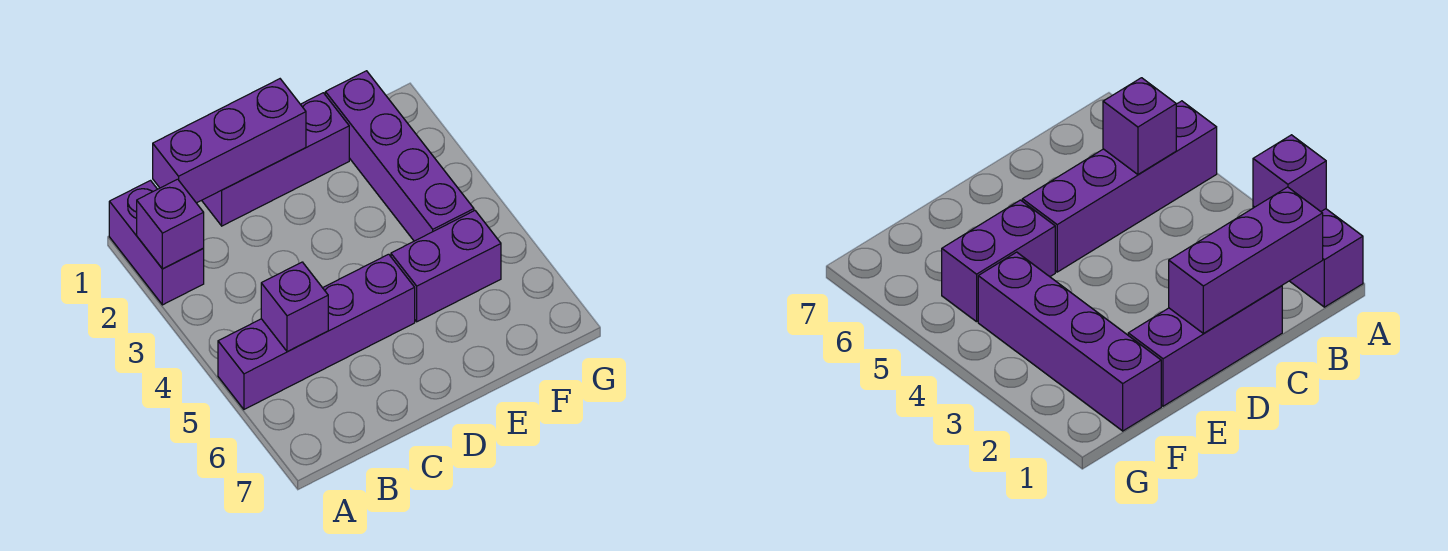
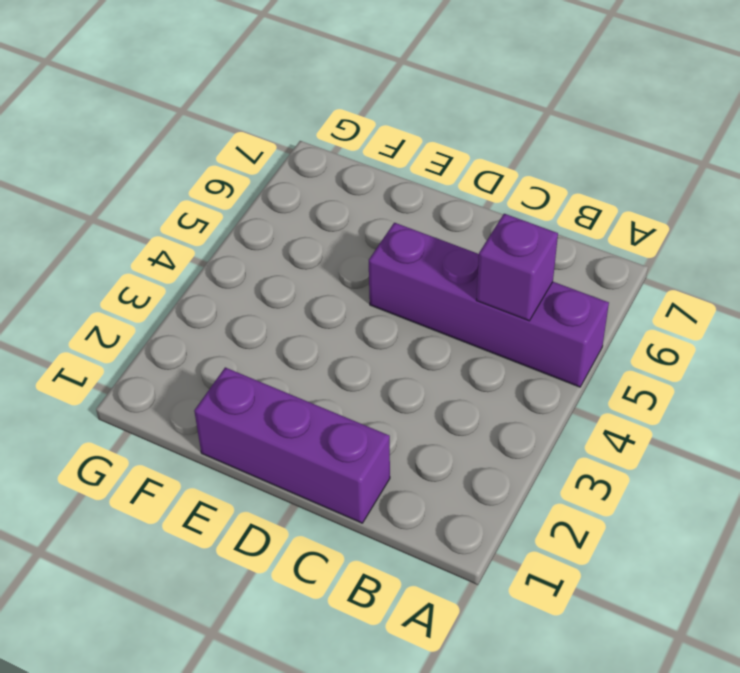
none -> purple brick A1:A2 level 1
none -> purple brick E5:F5 level 1

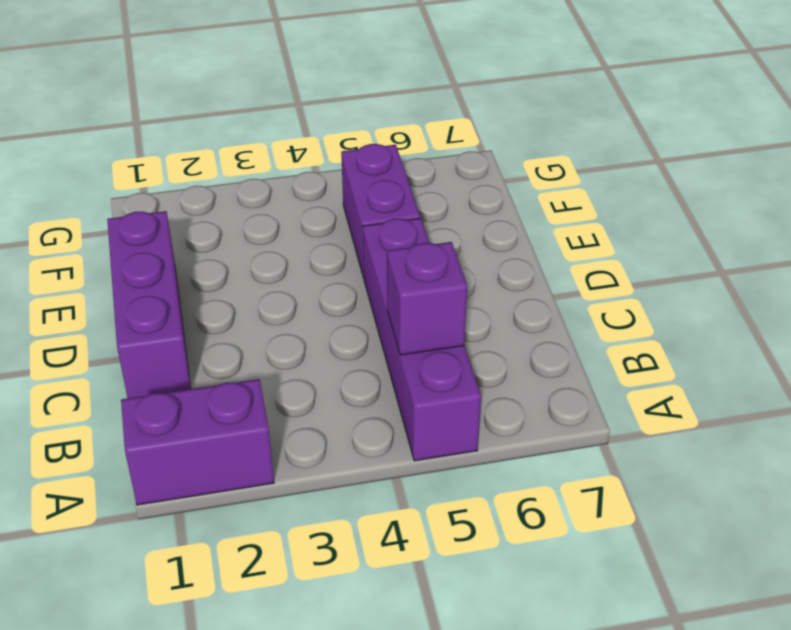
none -> purple brick F1:F4 level 1
none -> purple brick A2 level 2

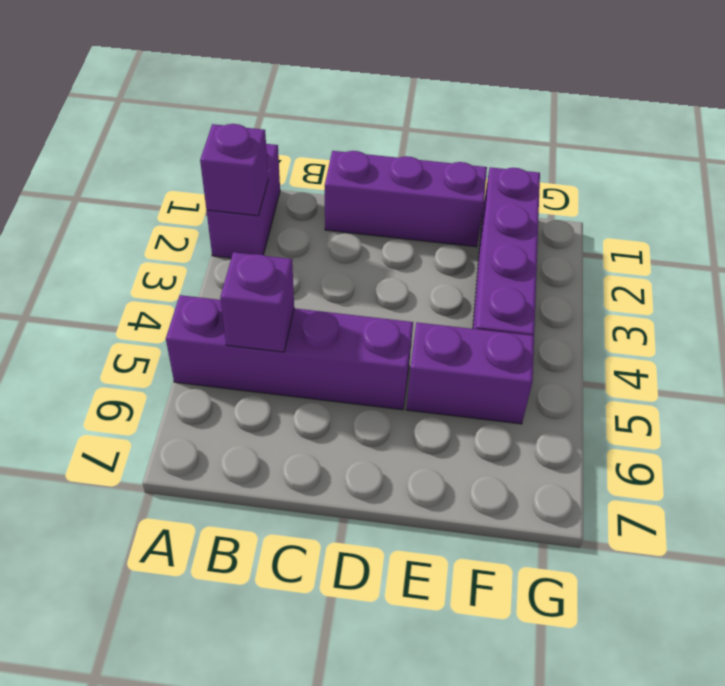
none -> purple brick B1:D1 level 2

